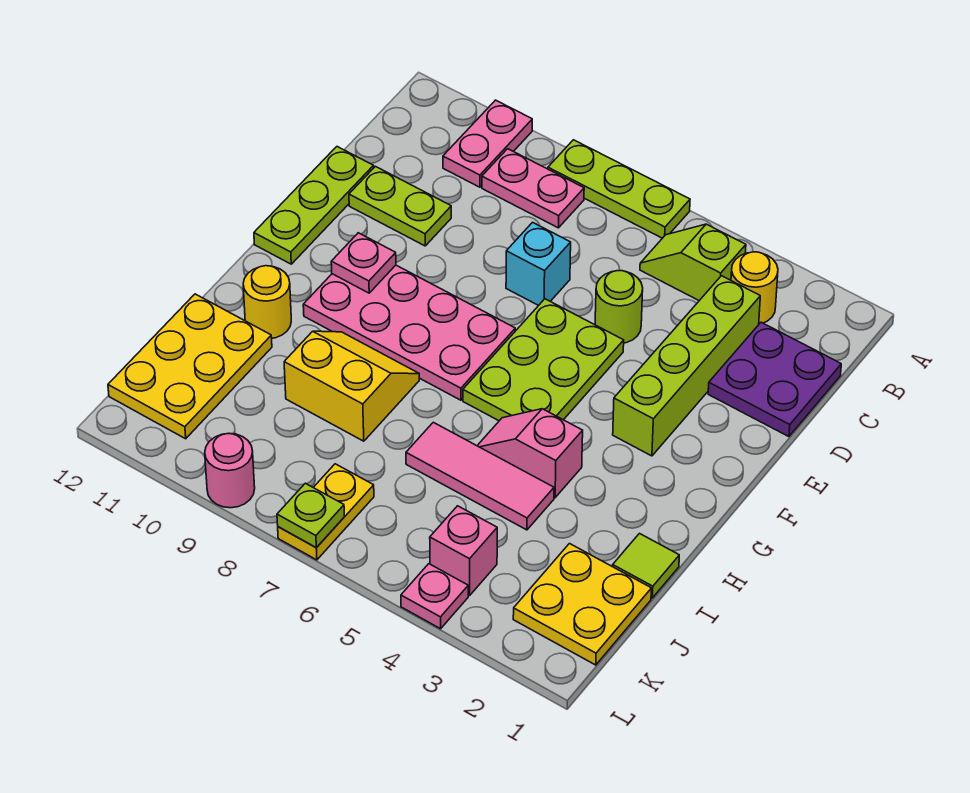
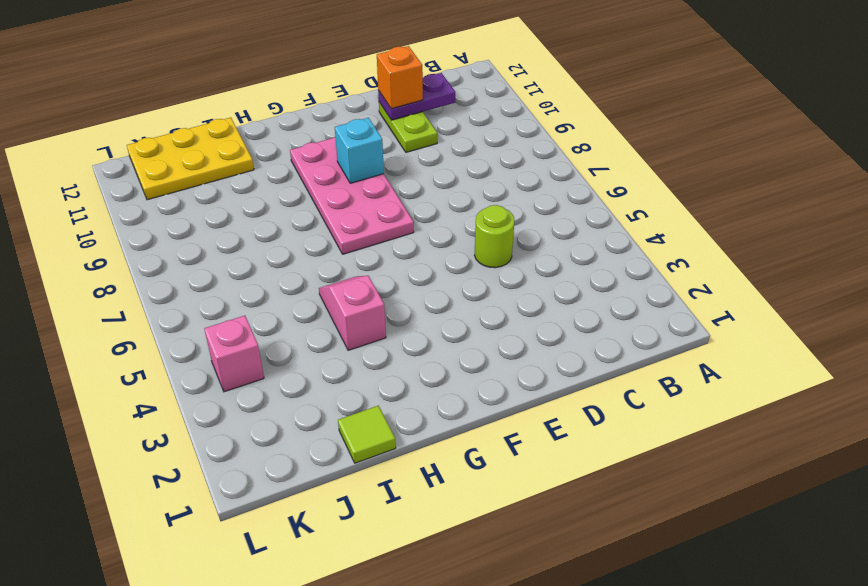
purple plate C11:D11 level 2 -> none
orange brick D11 level 3 -> none
cyan brick F9 level 2 -> cyan brick D7 level 1
none -> lime plate A6:A8 level 1
none -> pink plate A10:B10 level 1
none -> yellow round brick B3 level 1

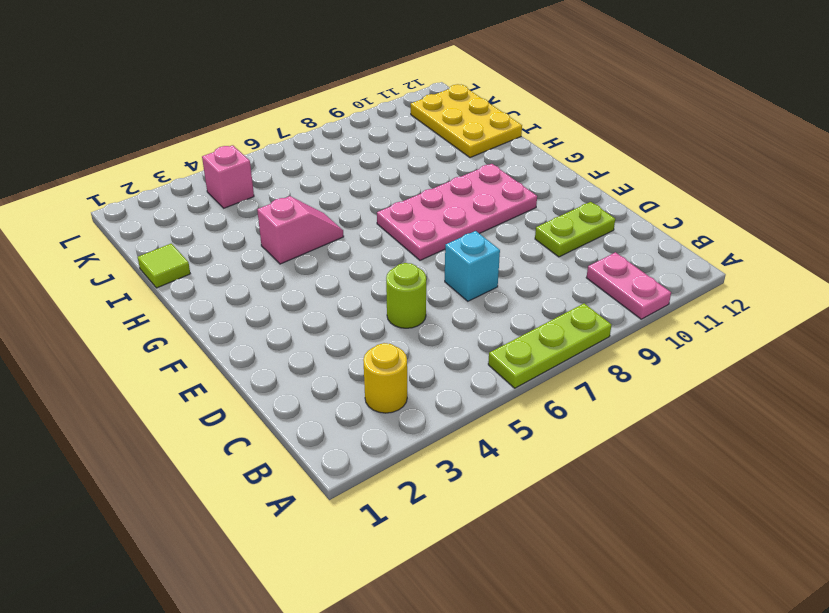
none -> lime slope B4:B5 level 1 top 4
none -> pink plate B8:B9 level 1
none -> purple plate C1:D2 level 1

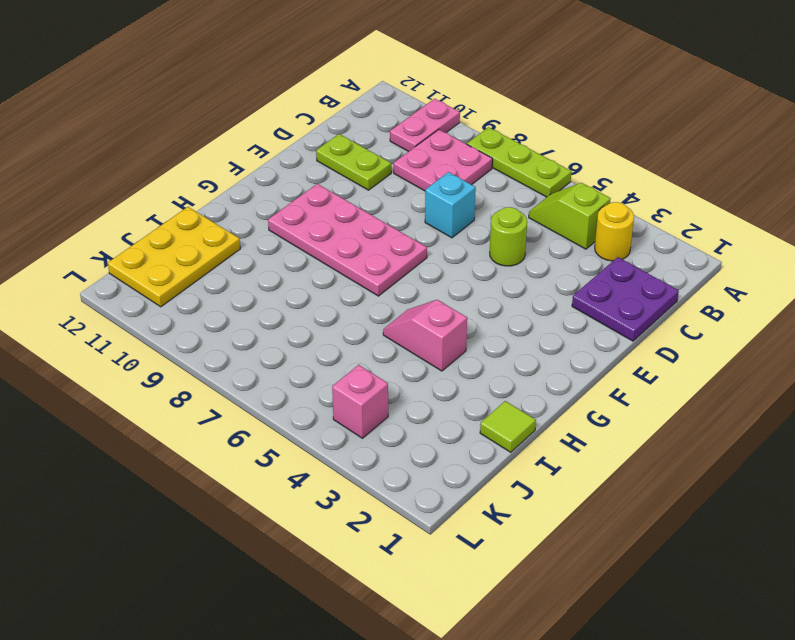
pink plate B8:C9 level 1 -> pink plate B8:B9 level 1
none -> lime brick C3:F3 level 1
none -> lime plate D12:F12 level 1
none -> lime plate E5:G6 level 1

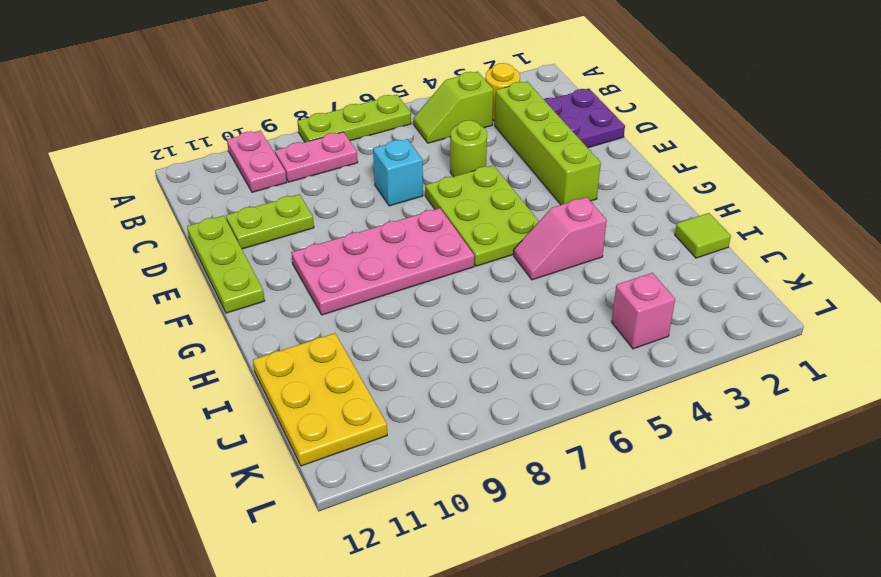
none -> yellow slope H8:I9 level 1 top I
none -> yellow round brick H11 level 1
none -> pink tile I4:I6 level 1

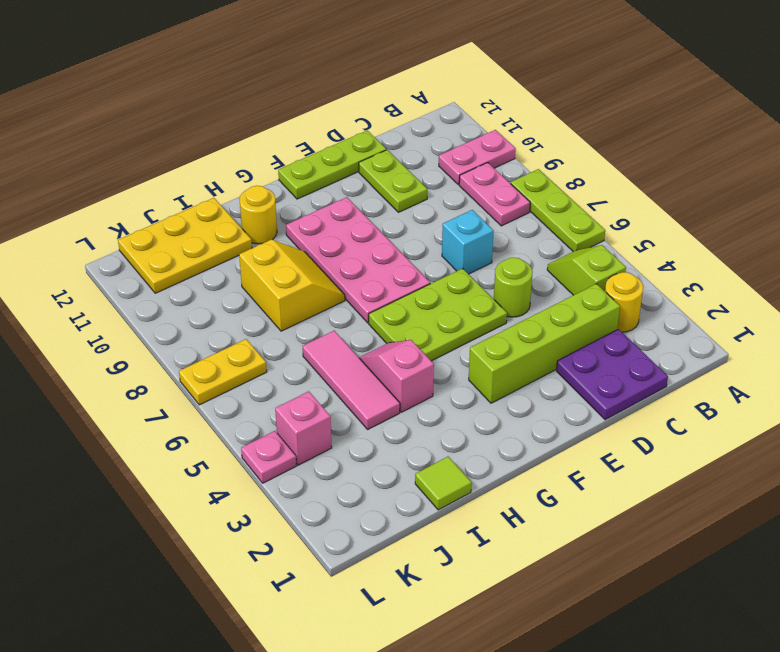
none -> yellow plate J1:K2 level 1
none -> pink round brick L9 level 1
none -> pink plate F10 level 2

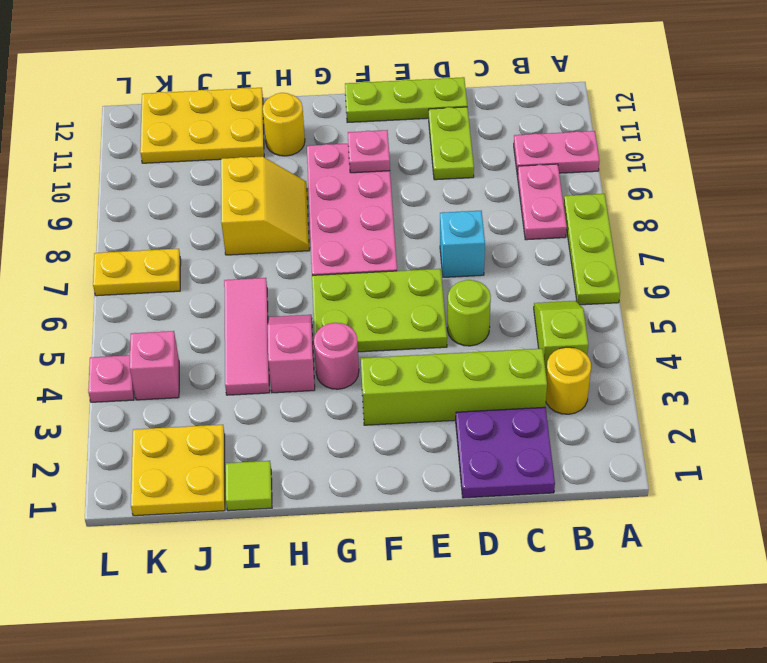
pink round brick G4 level 1 -> pink round brick L9 level 1
none -> lime plate L7 level 2

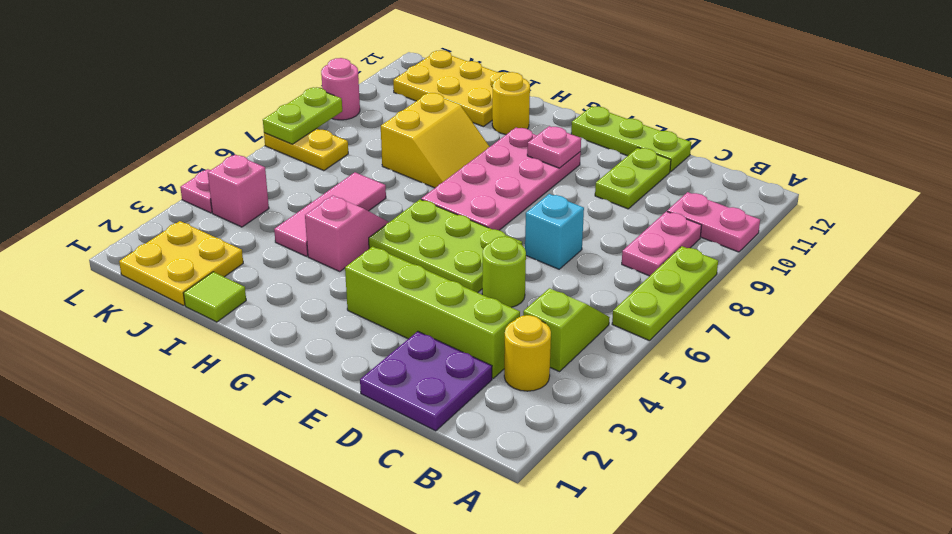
lime plate L7:L8 level 2 -> lime plate L7 level 2

